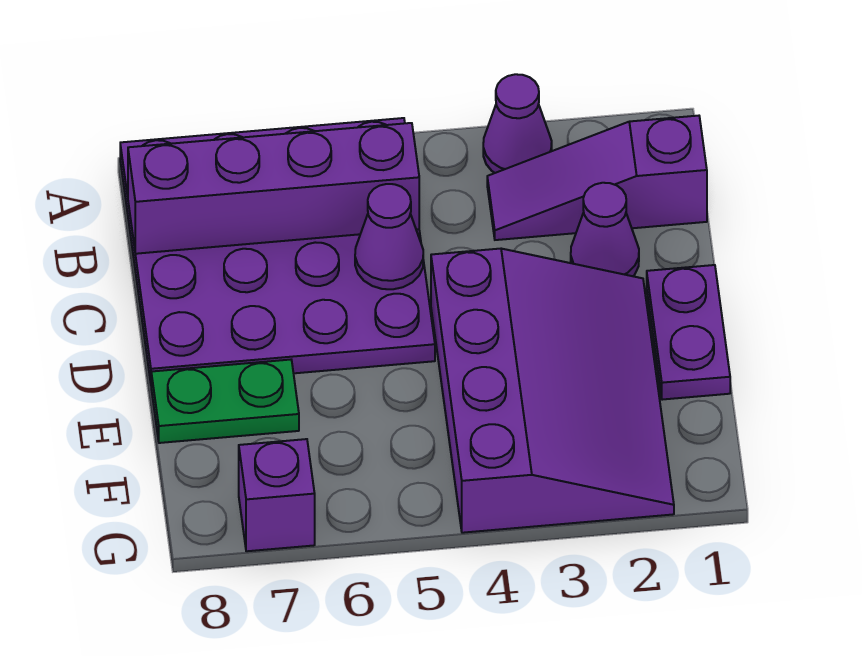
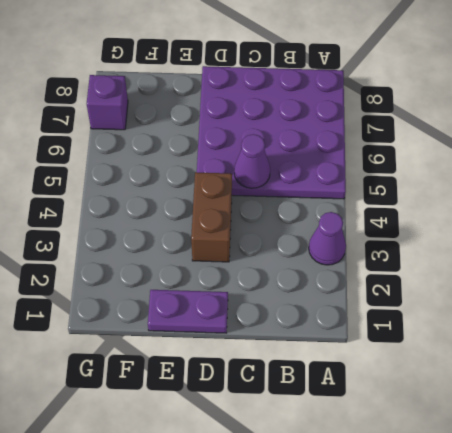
brown brick D3:D4 level 1 -> purple slope D2:G4 level 1 top 4
none -> purple slope B1:B3 level 1 top 1
none -> purple cone C2 level 1

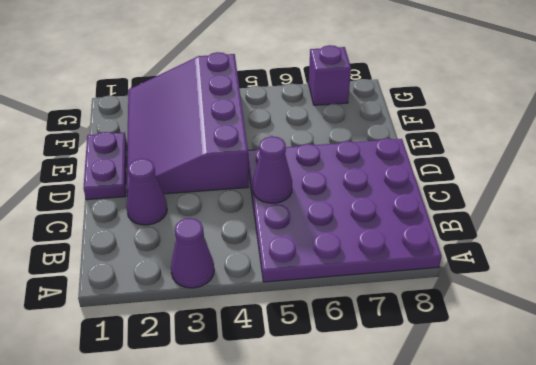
none -> purple slope B1:B3 level 1 top 1
none -> green plate E7:E8 level 1

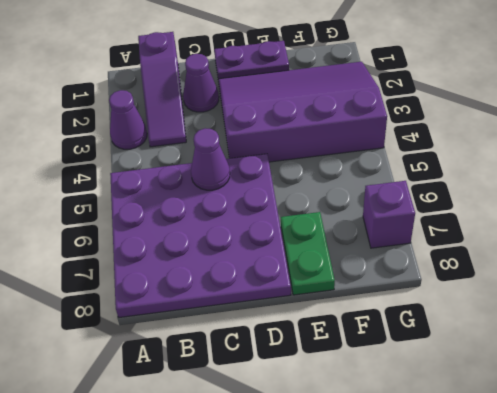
none -> purple brick B5:B8 level 2

